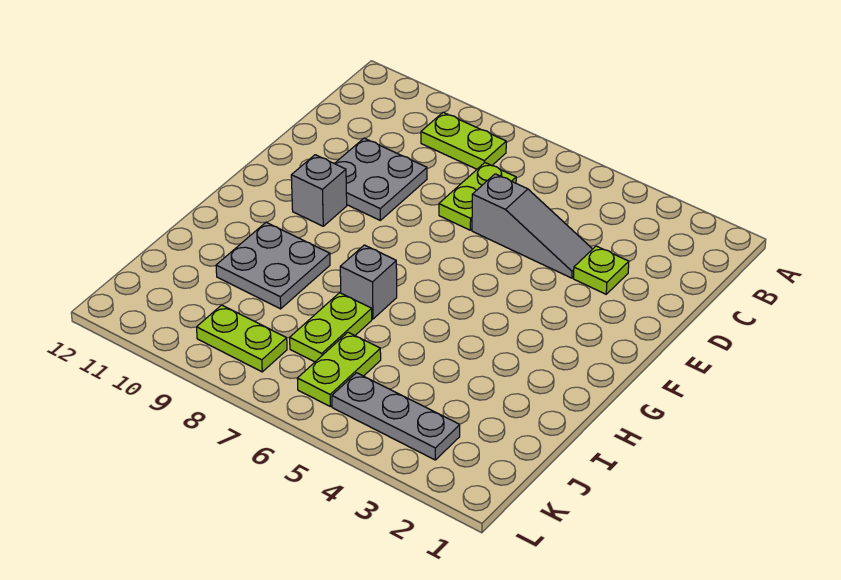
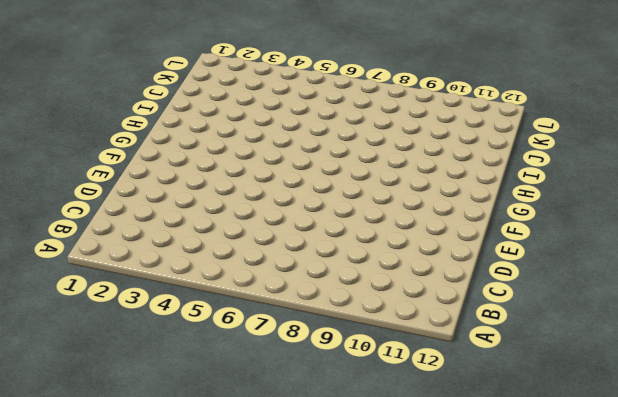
none -> lime plate B8:B9 level 1
none -> lime plate C7:D7 level 1
none -> lime plate D3 level 1

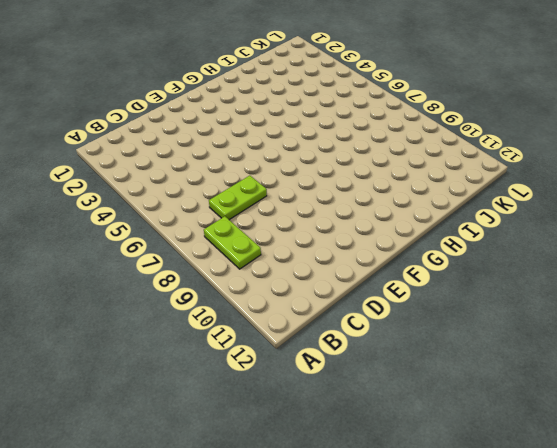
none -> lime plate D3 level 1
none -> grey slope D4:D6 level 1 top 6
none -> grey plate D9:E10 level 1

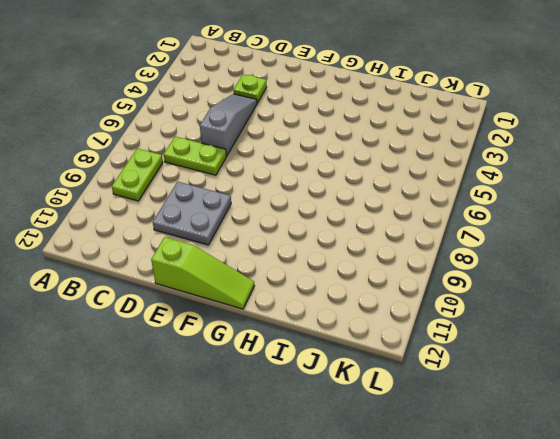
lime slope E12:G12 level 1 top E -> none
none -> grey brick F10 level 1
none -> grey brick H7 level 1
none -> grey plate H9:I10 level 1

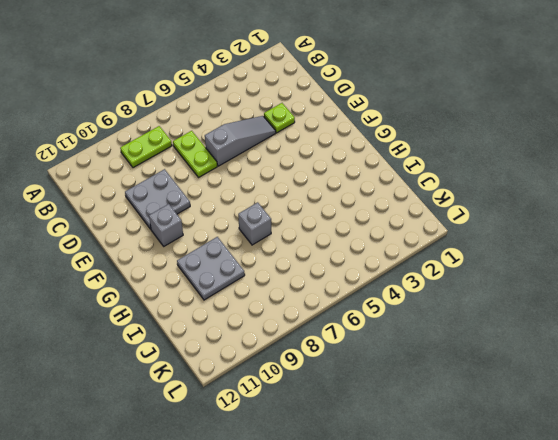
none -> lime plate I7:J7 level 1
none -> lime plate J6:K6 level 1
none -> grey plate K3:K5 level 1

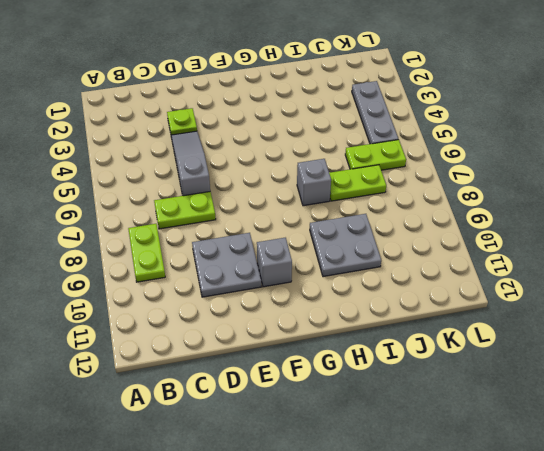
none -> lime plate K8:K9 level 1

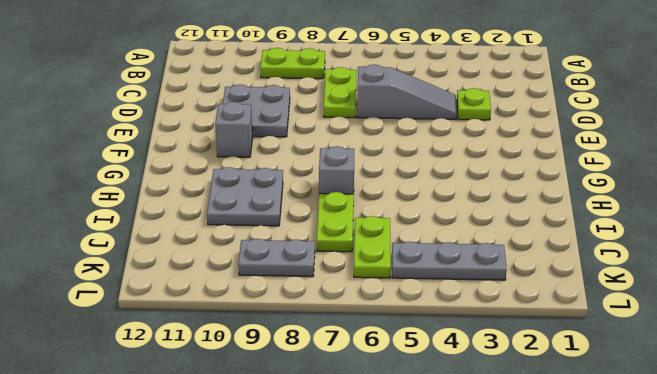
grey plate K8:K9 level 1 -> lime plate K8:K9 level 1

